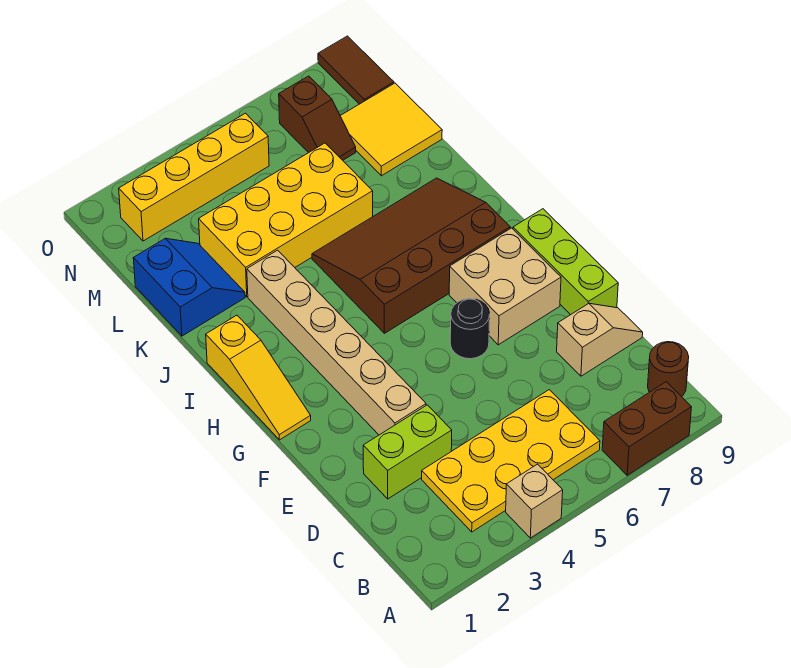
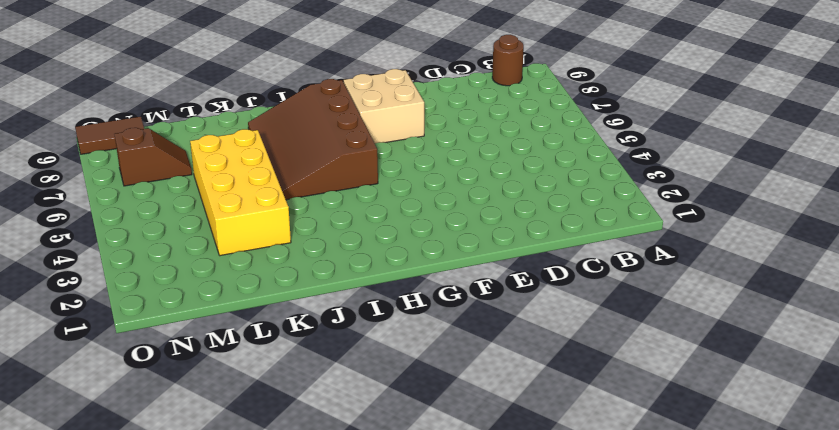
none -> tan brick A4 level 1
none -> brown brick A7:A8 level 1
none -> yellow plate B3:C6 level 1

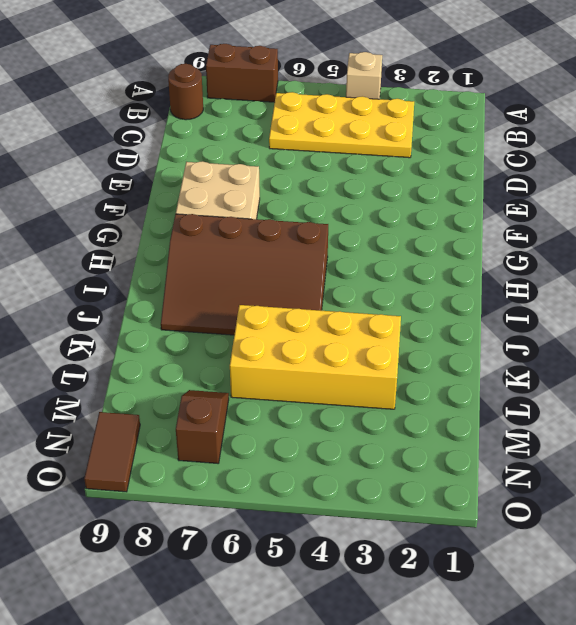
none -> lime brick D2:D3 level 1
none -> tan slope D8:D9 level 1 top 8
none -> tan brick E3:J3 level 1

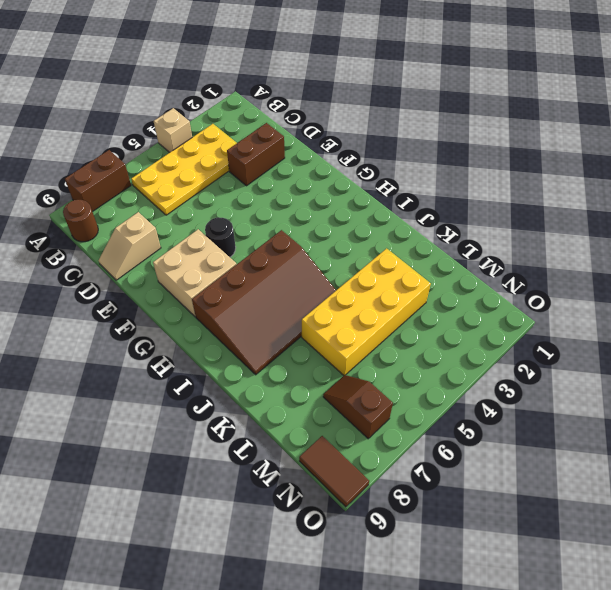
brown brick D2:D3 level 1 -> lime brick D2:D3 level 1
none -> tan brick E3:J3 level 1
none -> lime brick E9:G9 level 1
none -> yellow slope G1:I1 level 1 top I

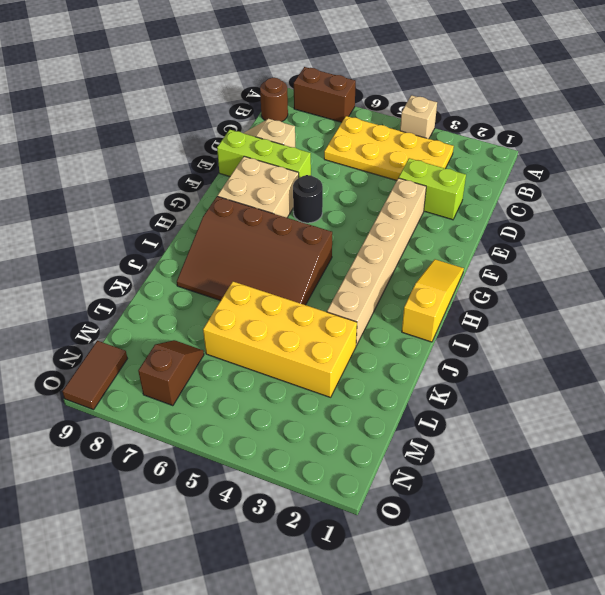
lime brick E7:E9 level 1 -> lime brick E9:G9 level 1
none -> blue slope K1:L2 level 1 top 1
none -> yellow tile L8:M9 level 1
none -> yellow brick N2:N5 level 1

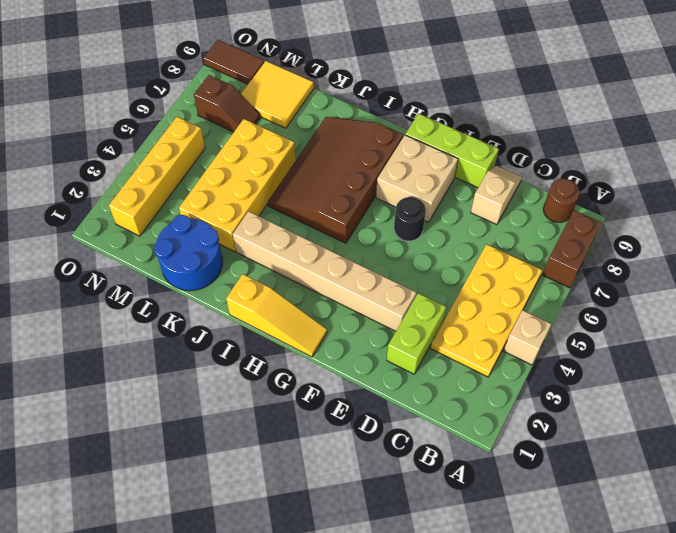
blue round brick K1:L2 level 1 -> blue slope K1:L2 level 1 top 1

